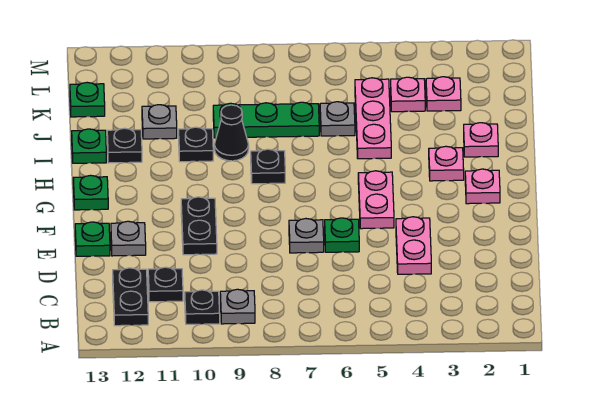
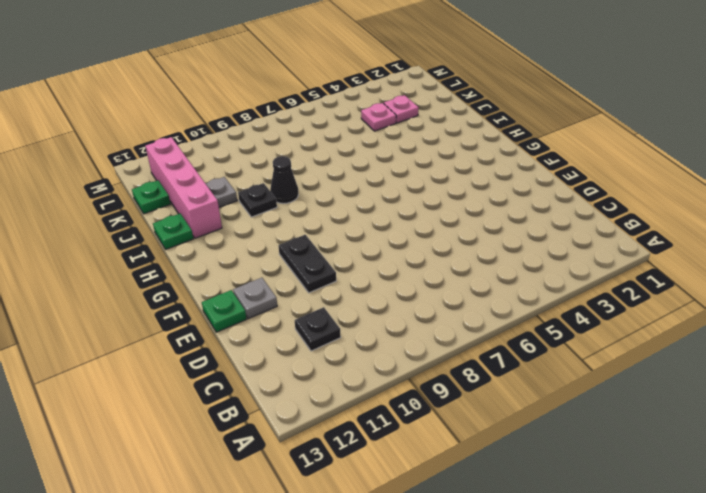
pink brick I12:L12 level 1 -> black plate I12 level 1
none -> grey plate B9 level 1
none -> black plate B10 level 1
none -> black plate B12:C12 level 1

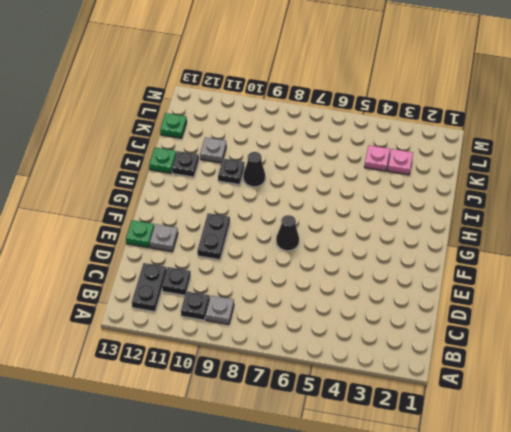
black cone F7 level 1 -> none
none -> pink plate D4:E4 level 1
none -> green plate E6 level 1
none -> grey plate E7 level 1

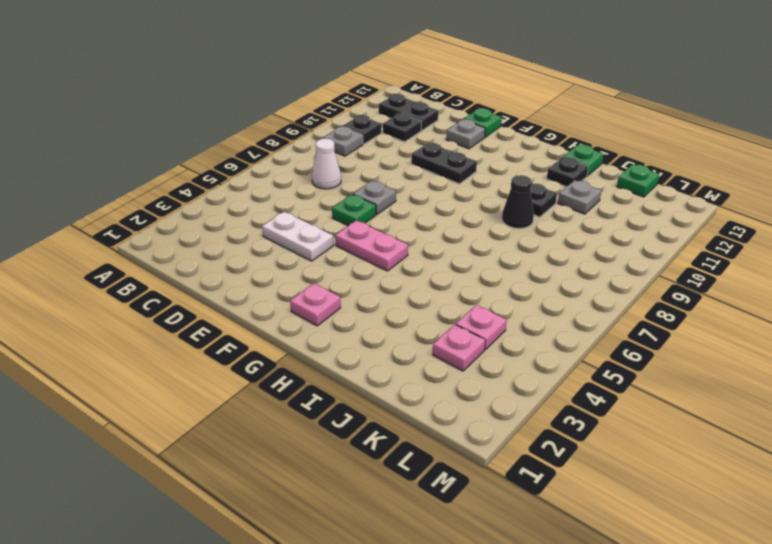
white cone C7 level 1 -> none
white plate D4:E4 level 1 -> pink plate D4:E4 level 1
none -> green plate G13 level 1
none -> pink plate H3 level 1
none -> black plate H8 level 1

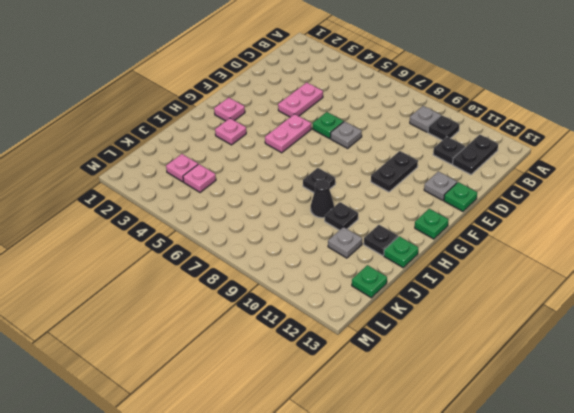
none -> pink plate I2 level 1
none -> pink plate I5:K5 level 1
none -> grey plate J6 level 1

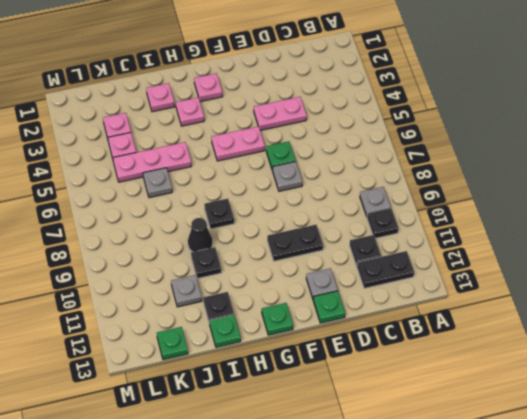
none -> green plate J7:J9 level 1

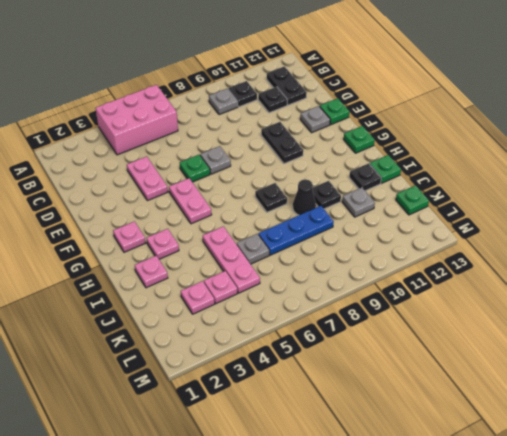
pink brick A4:B6 level 1 -> none
blue plate J7:J9 level 1 -> green plate J7:J9 level 1

